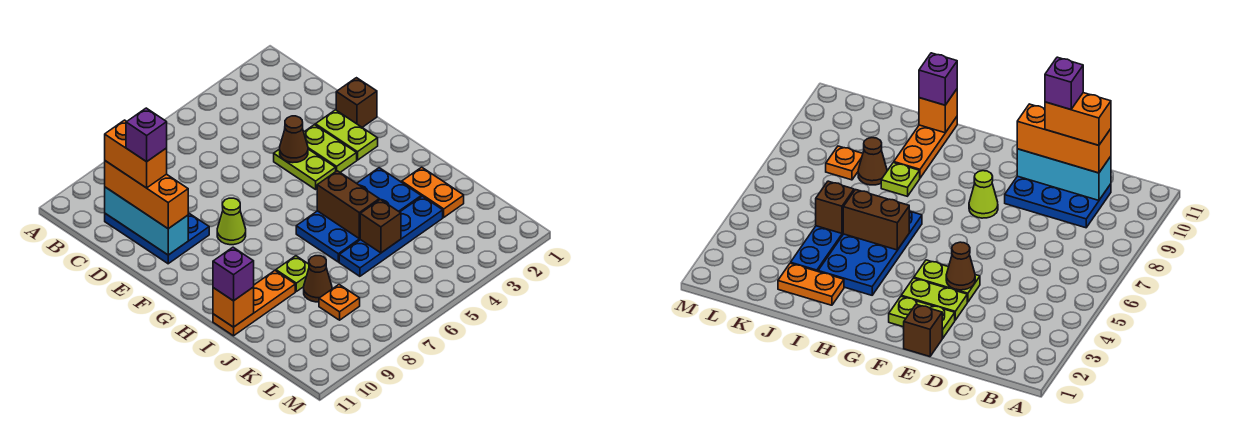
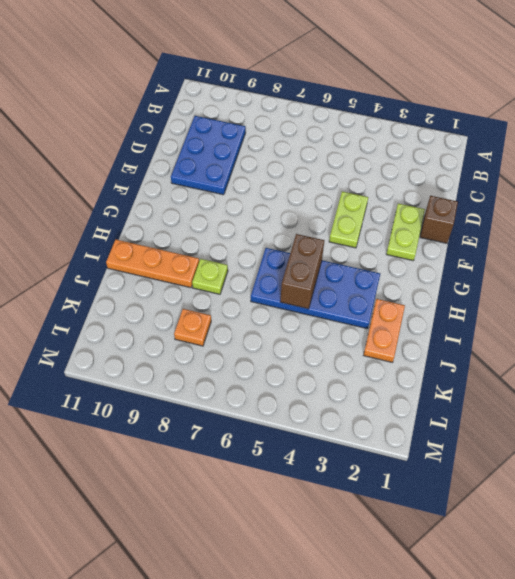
none -> lime plate E3:F3 level 1
none -> lime cone F8 level 1
none -> blue plate J3:J6 level 1

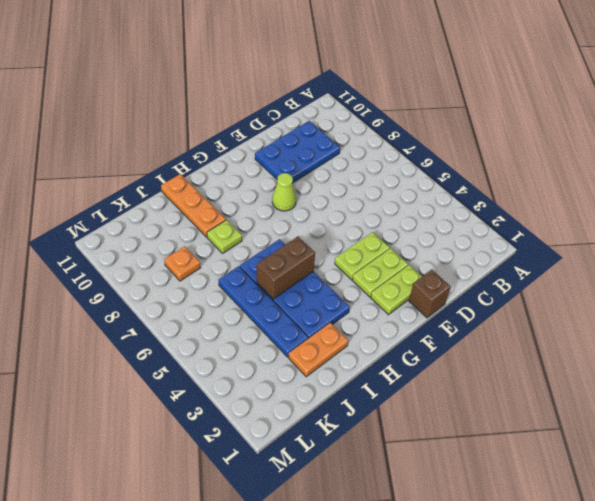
none -> brown cone J8 level 1
none -> cyan brick C10:E10 level 2
none -> brown cone E4 level 2

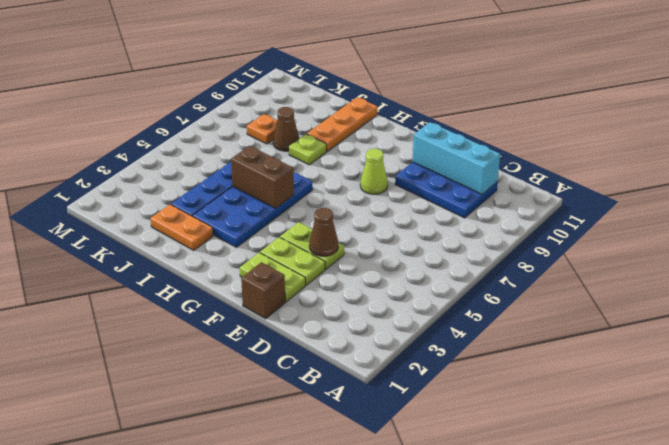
none -> orange brick I11 level 2
none -> brown brick J5 level 2
none -> orange brick C10:E10 level 3

